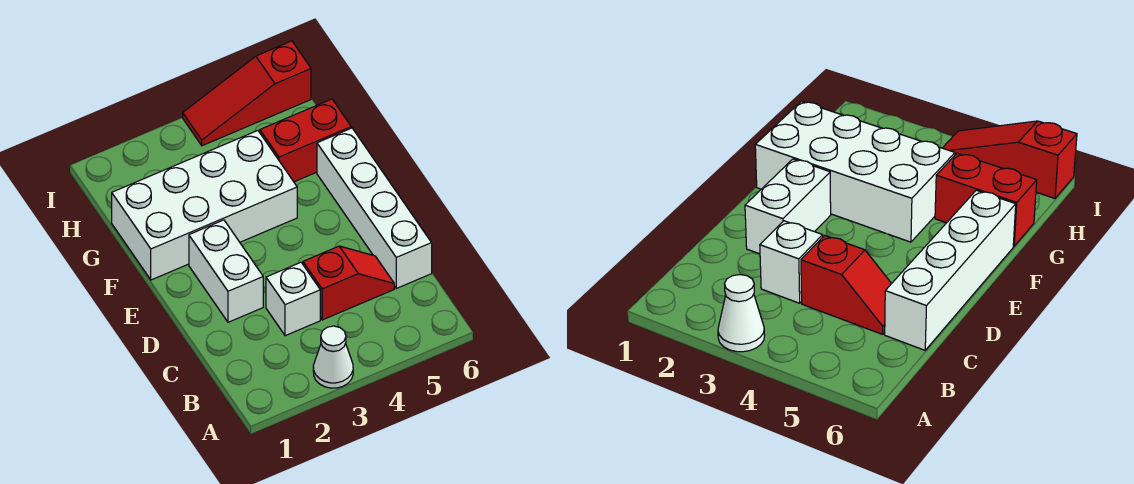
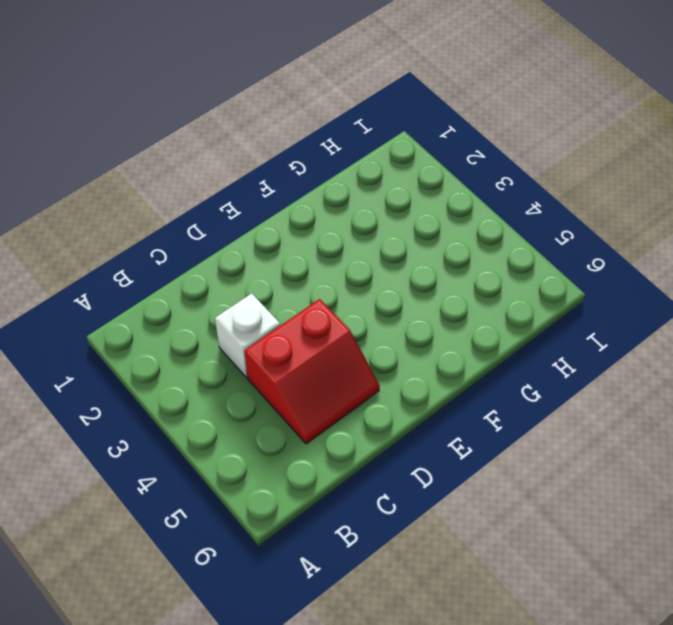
red slope C4:D5 level 1 top 4 -> red slope C4:C5 level 1 top 4
none -> white cone A3 level 1
none -> white brick C6:F6 level 1

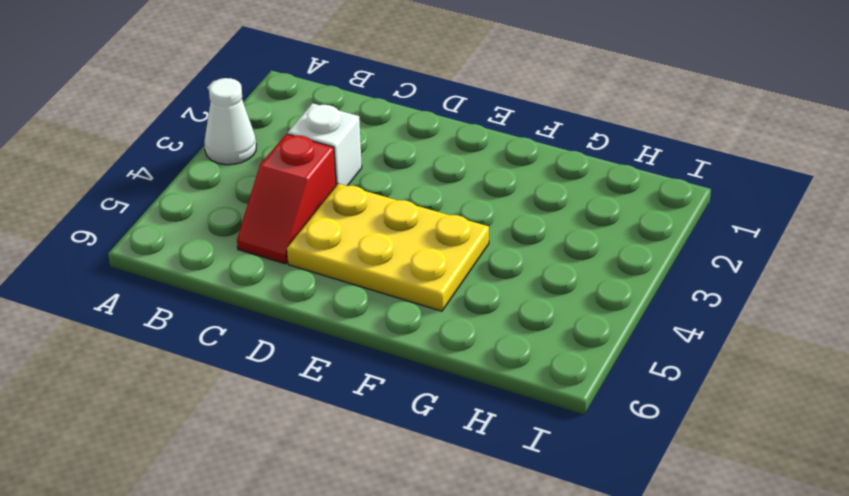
yellow plate D4:F5 level 1 -> white brick F1:G4 level 1
none -> white brick C6:F6 level 1
none -> white brick D2:E2 level 1

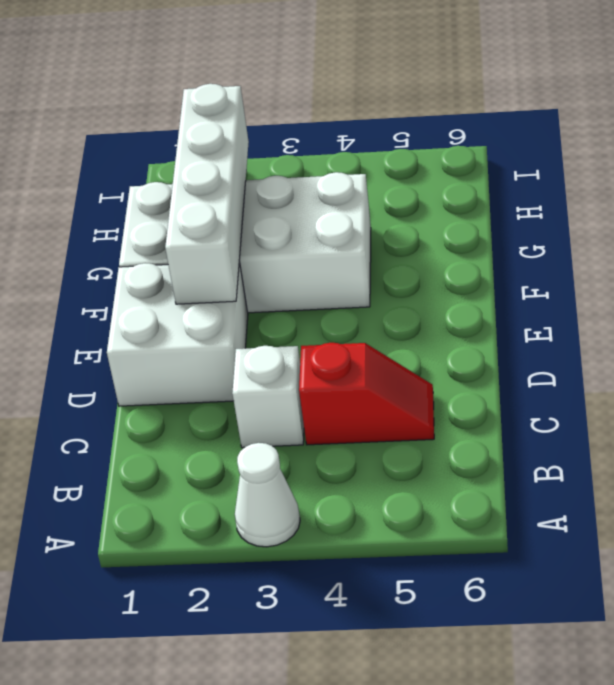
white brick D1:E2 level 1 -> white brick D2:E2 level 1
white brick E2:H2 level 2 -> white brick C6:F6 level 1
none -> red brick G5:G6 level 1
none -> red slope I4:I6 level 1 top 6

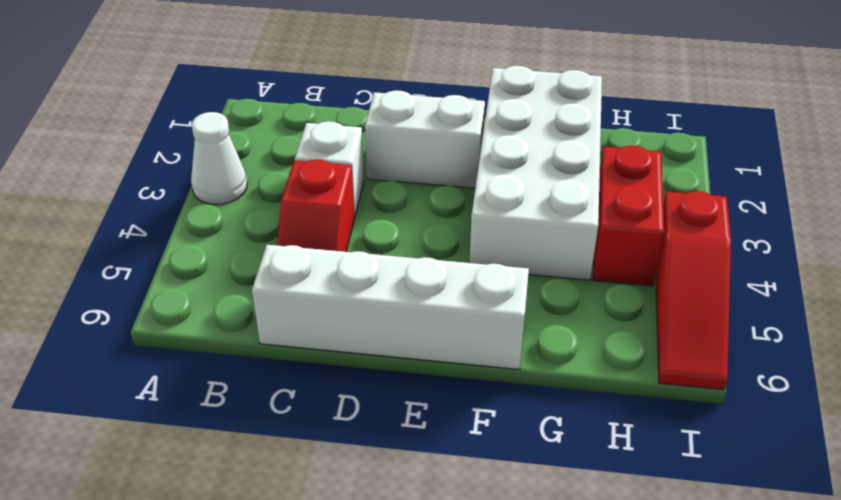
red brick H3:H4 level 1 -> red brick G5:G6 level 1
red slope I4:I6 level 1 top 4 -> red slope I4:I6 level 1 top 6

